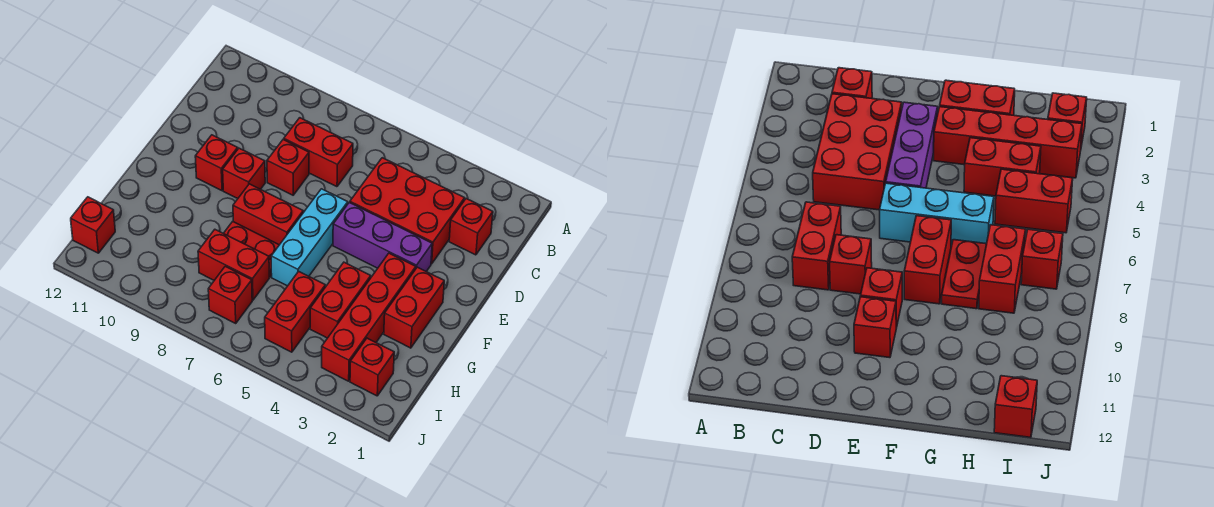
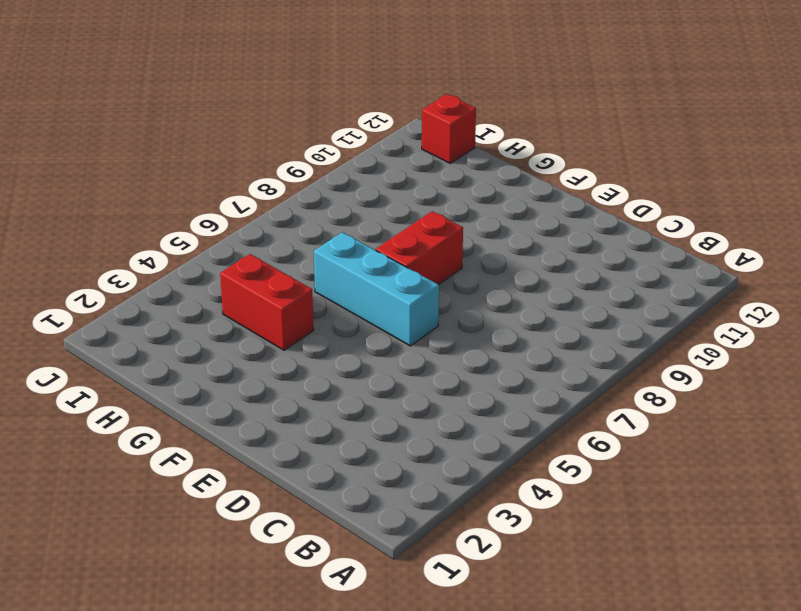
none -> red brick C2 level 1
none -> red brick C3:D5 level 1
none -> red brick C7:C8 level 1

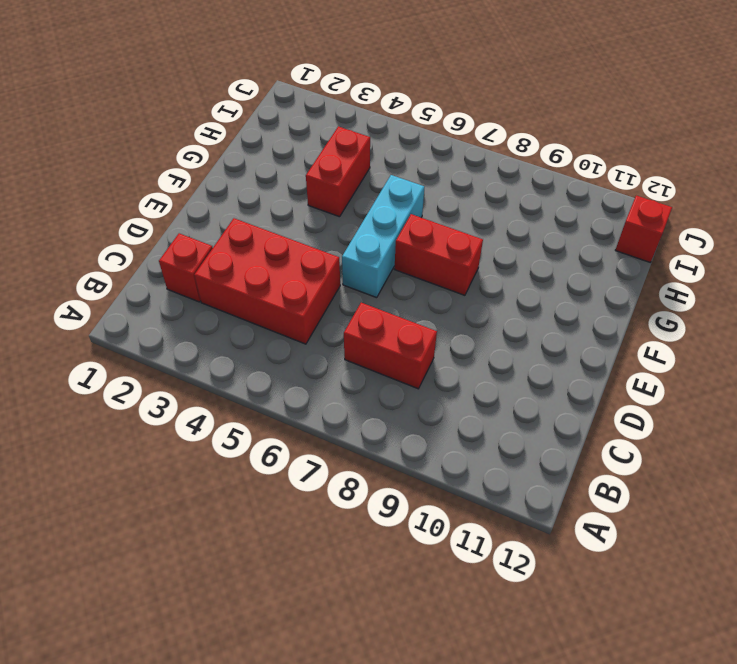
none -> red brick D8 level 1
none -> purple brick E3:E5 level 1
none -> red brick E9 level 1

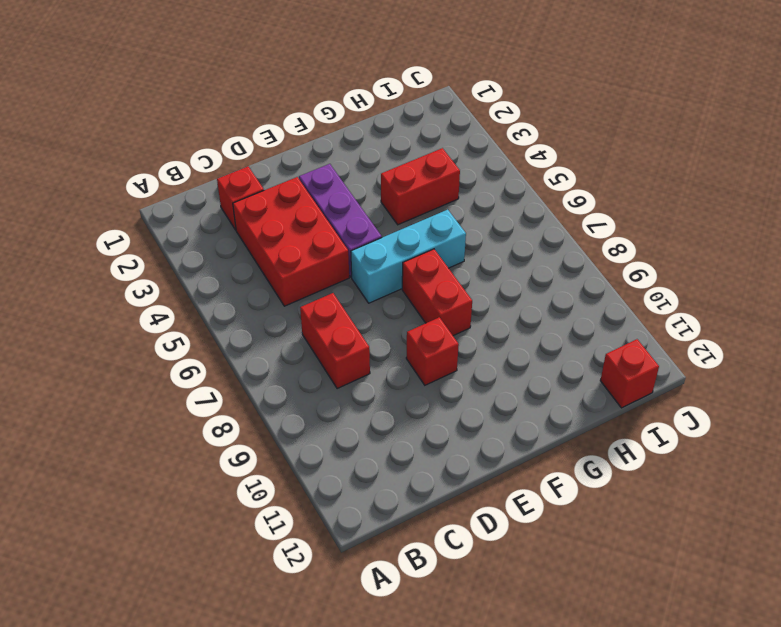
none -> red brick D8 level 1
none -> red brick E10 level 1
none -> red brick F2:G2 level 1

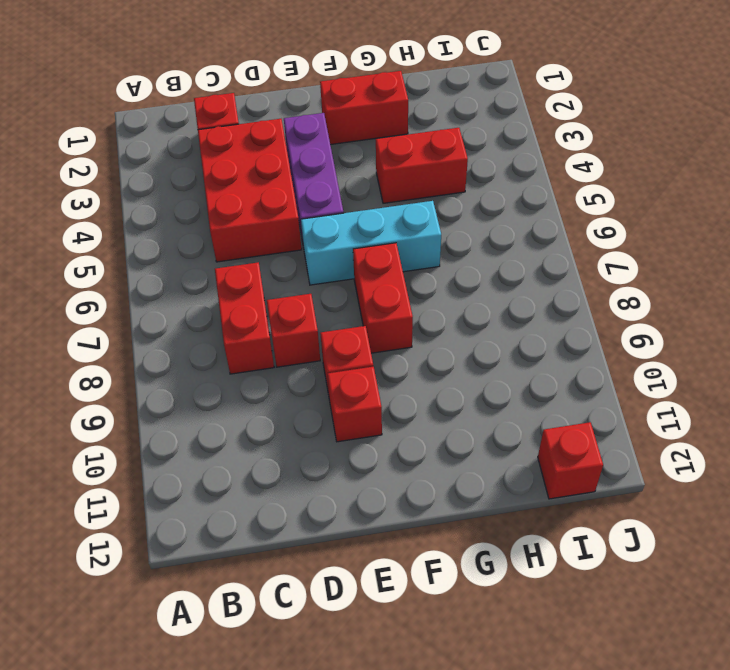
none -> red brick F3:I3 level 1
none -> red plate G7:G8 level 1
none -> red brick H5:I5 level 1

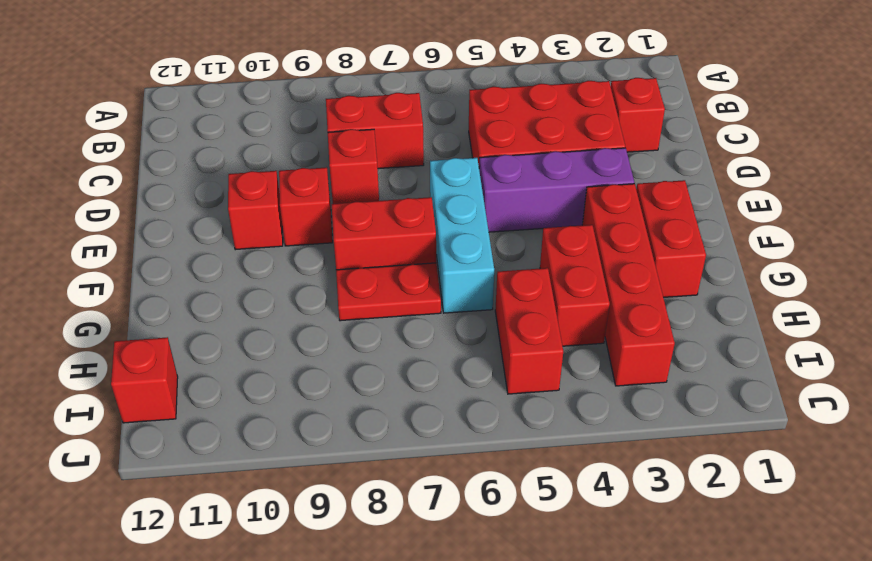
none -> red brick H7:H8 level 1
none -> red brick I2 level 1
none -> red brick I7 level 1

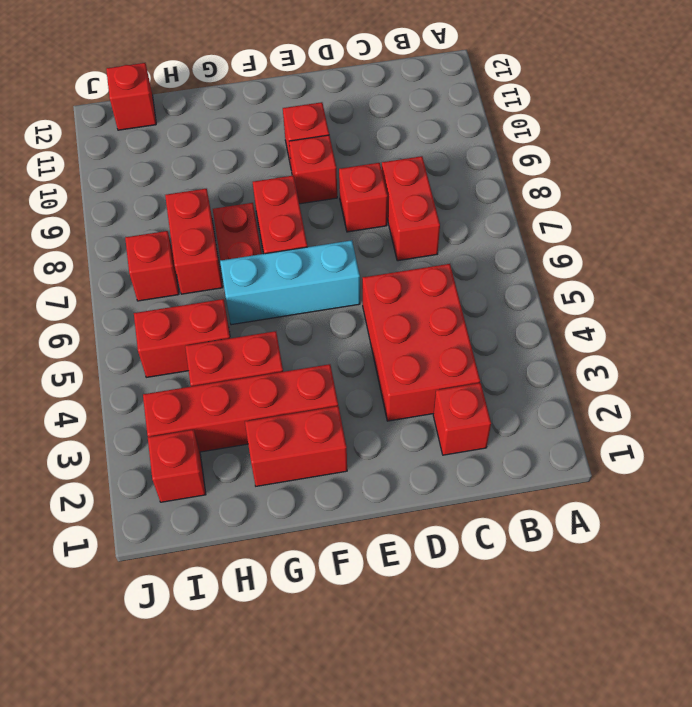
none -> purple brick E3:E5 level 1

